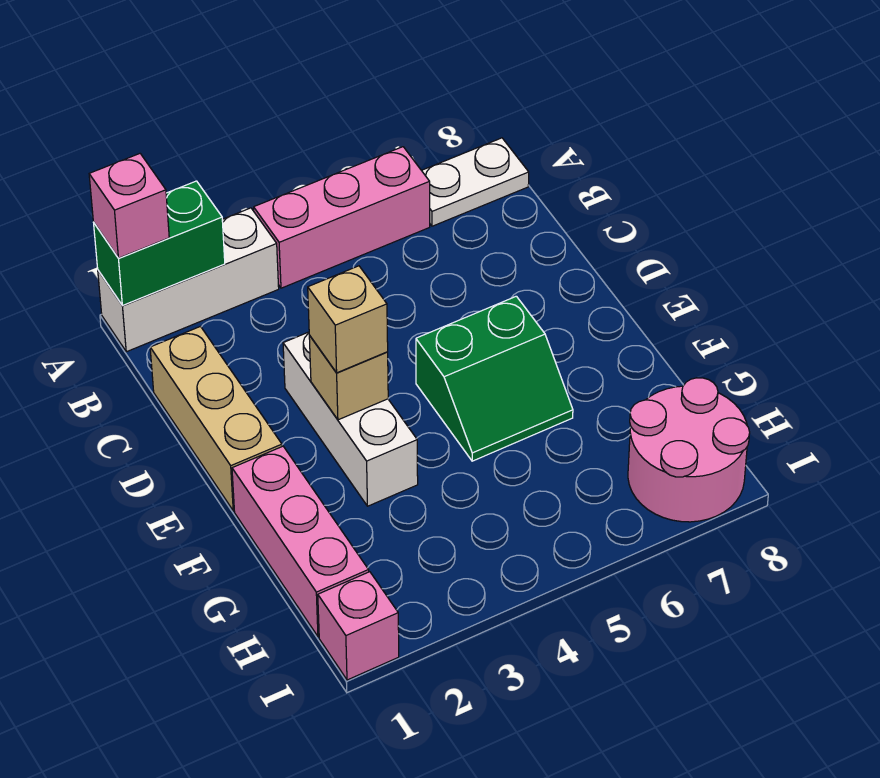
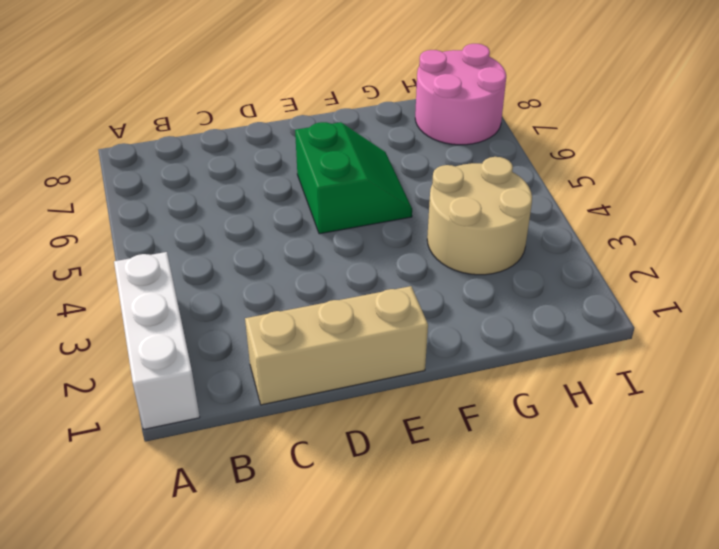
tan round brick G3:H4 level 1 -> none
none -> pink brick A4:A6 level 1
none -> white plate A7:A8 level 1
none -> white brick D3:F3 level 1

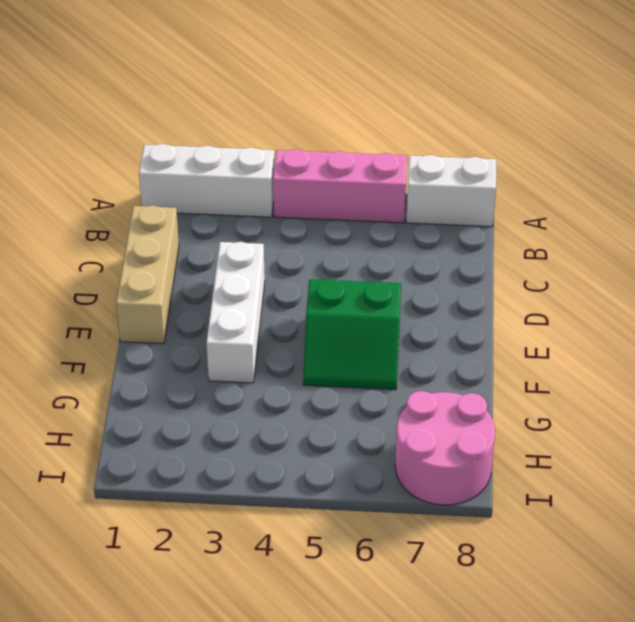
white brick A7:A8 level 1 -> white plate A7:A8 level 1
none -> pink brick F1:H1 level 1
none -> pink brick I1 level 1
none -> green brick A1:A2 level 2

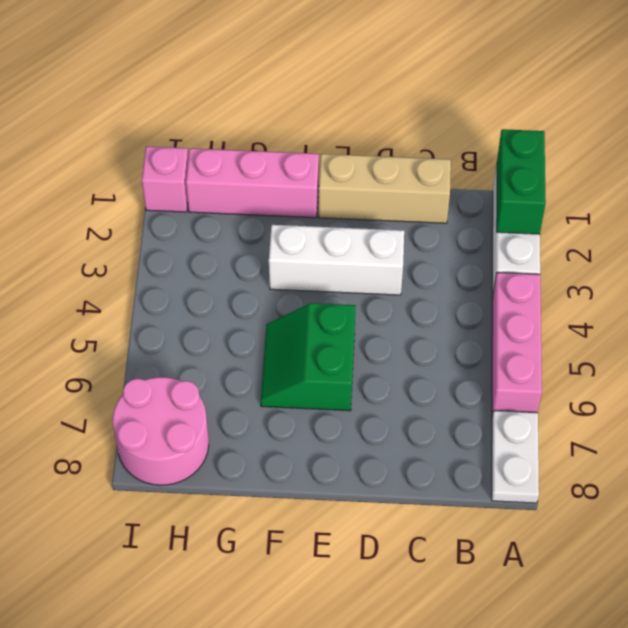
none -> tan brick E3 level 2
none -> pink brick A1 level 3
none -> tan brick E3 level 3

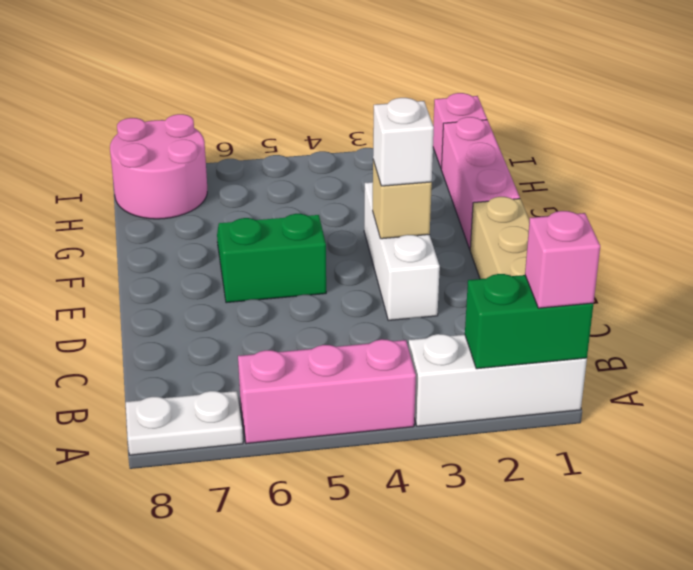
white brick E3 level 3 -> tan brick E3 level 3

